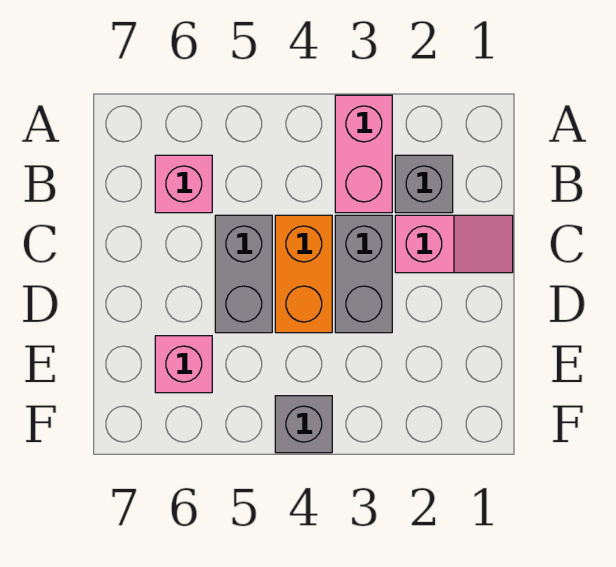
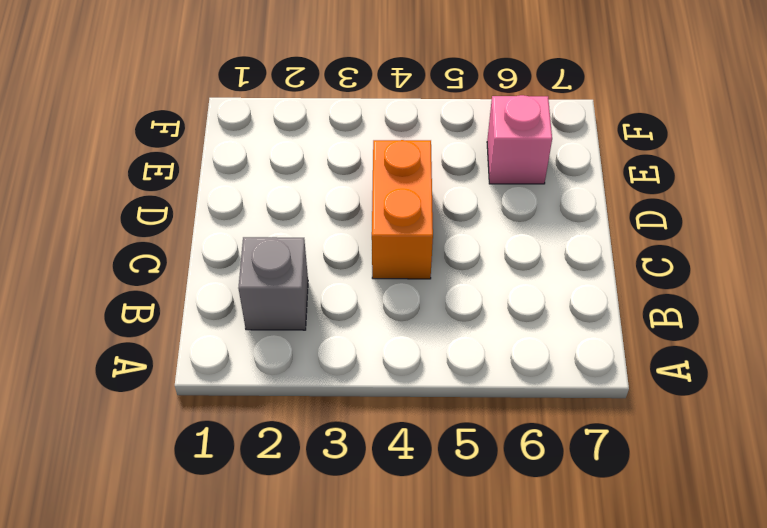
none -> pink brick A3:B3 level 1
none -> pink brick B6 level 1

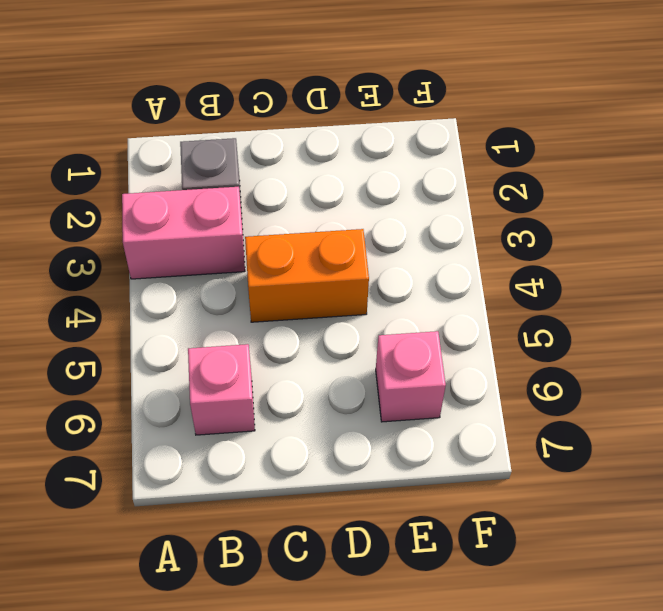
none -> pink slope C1:C2 level 1 top 2
none -> grey brick C3:D3 level 1

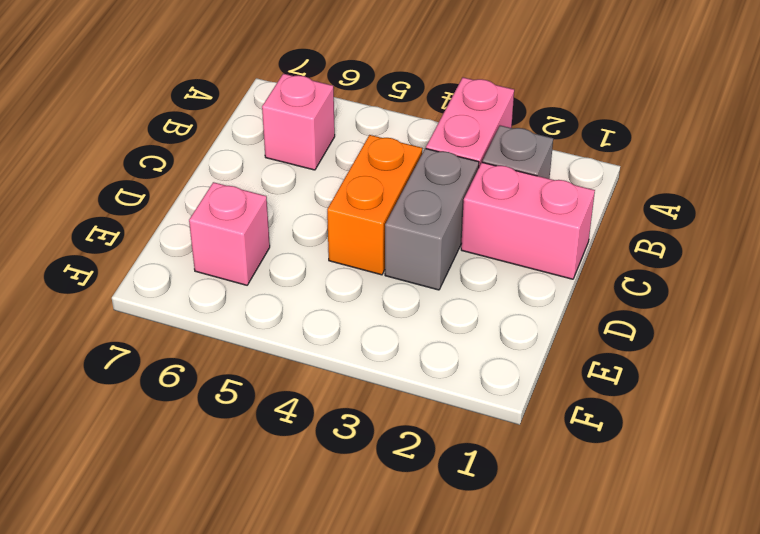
pink brick C1:C2 level 1 -> pink slope C1:C2 level 1 top 2
none -> grey brick C5:D5 level 1
none -> grey brick F4 level 1

